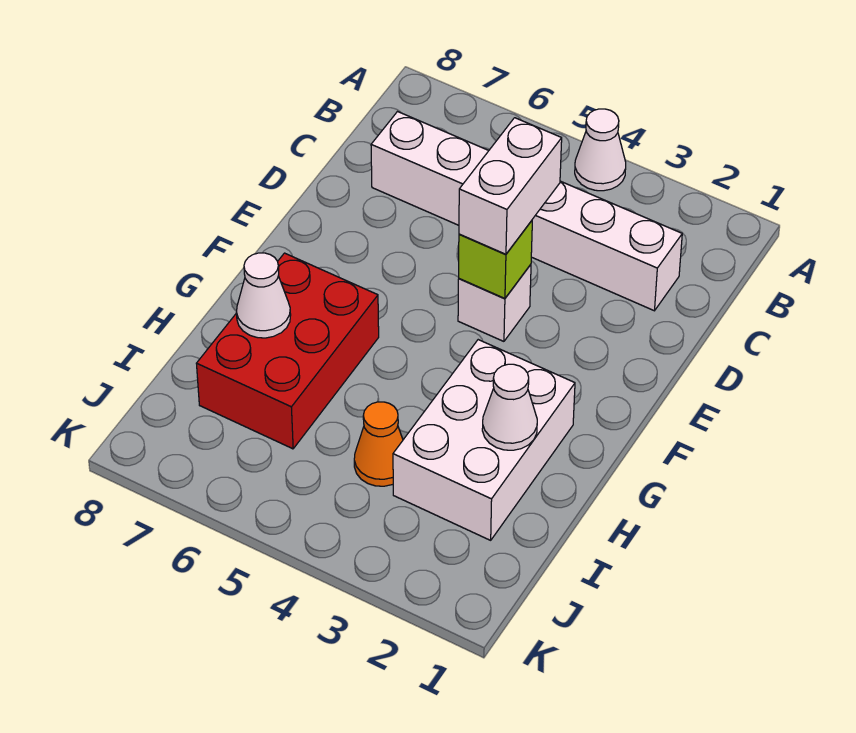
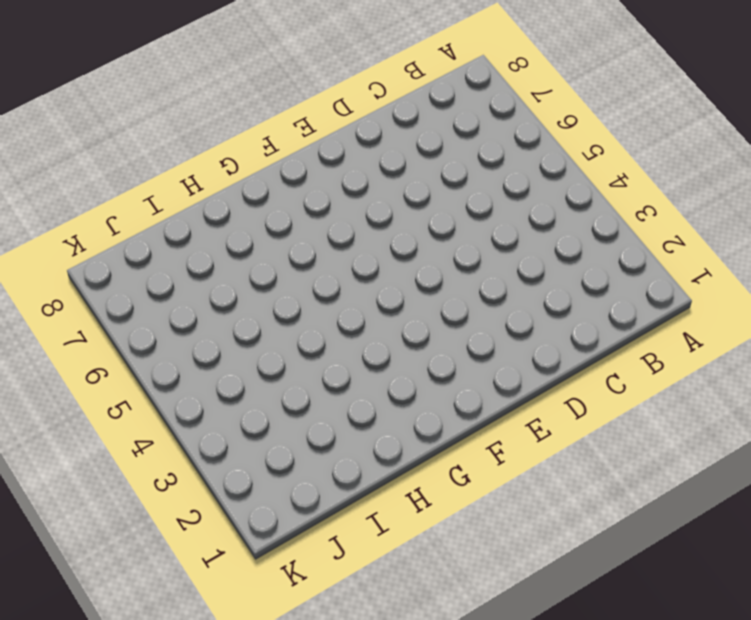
none -> white cone A4 level 1
none -> white brick C2:C7 level 1

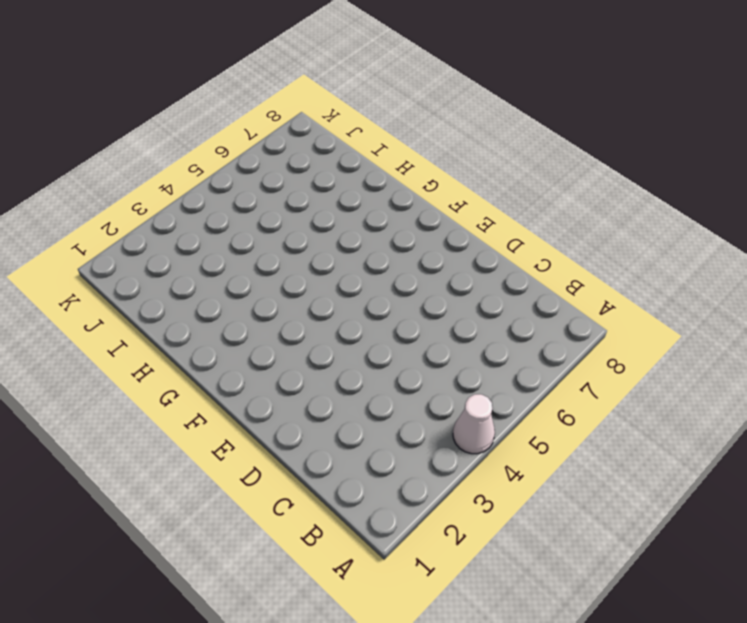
none -> white brick C2:C7 level 1
none -> white brick E4 level 1

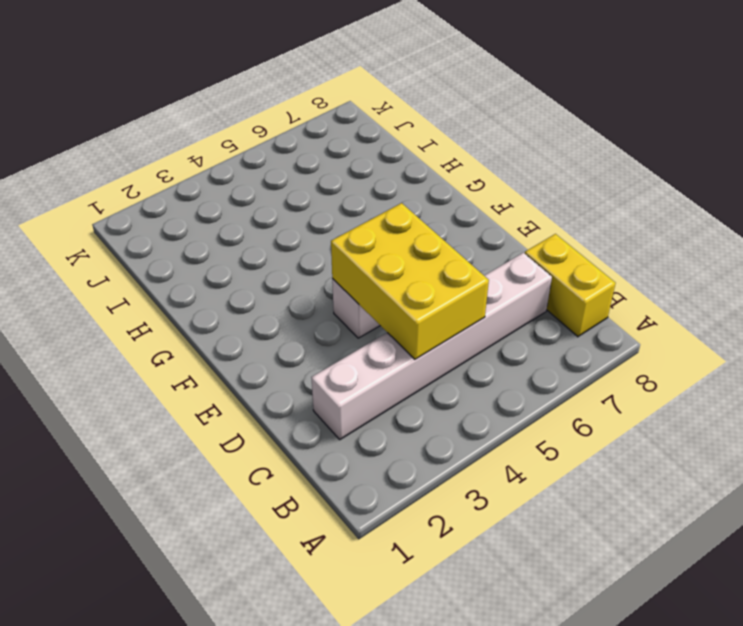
yellow brick B8:C8 level 1 -> none
yellow brick C4:E5 level 2 -> lime brick E4 level 2
none -> white cone A4 level 1
none -> white brick G2:I3 level 1

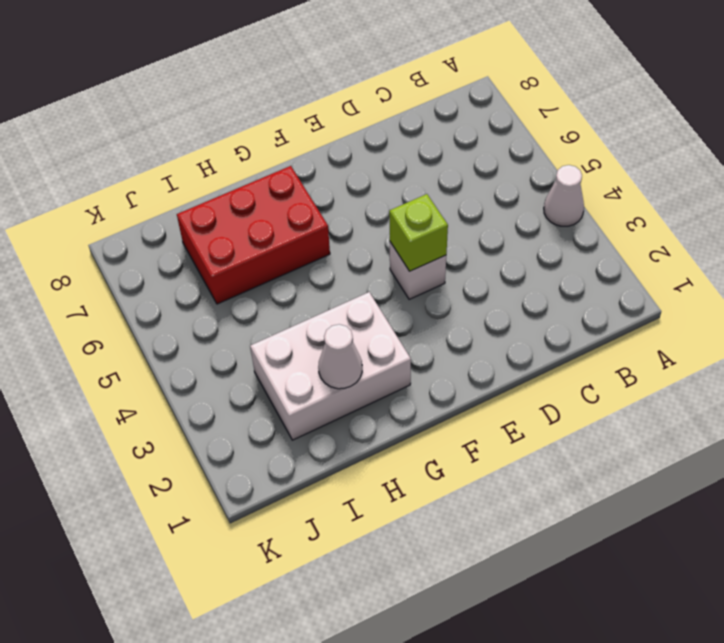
none -> white brick C2:C7 level 1
none -> orange cone I4 level 1

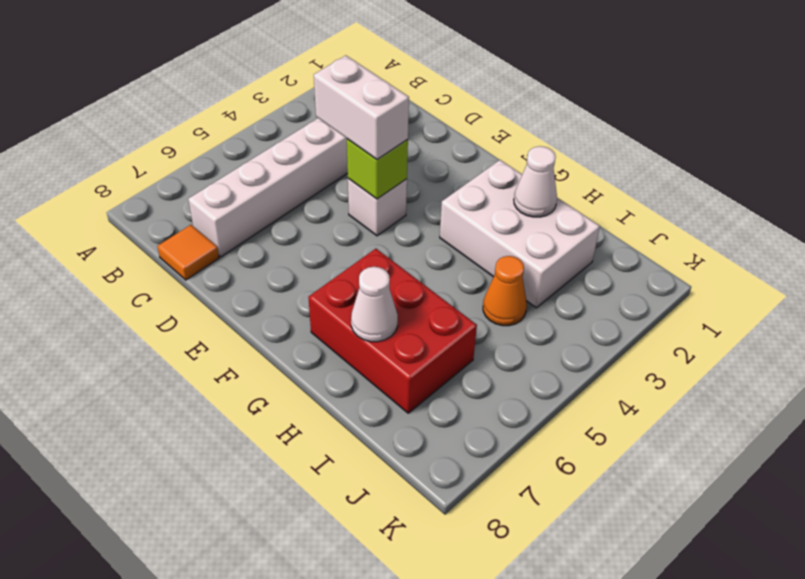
orange tile C8 level 1 -> none
none -> white cone A4 level 1

